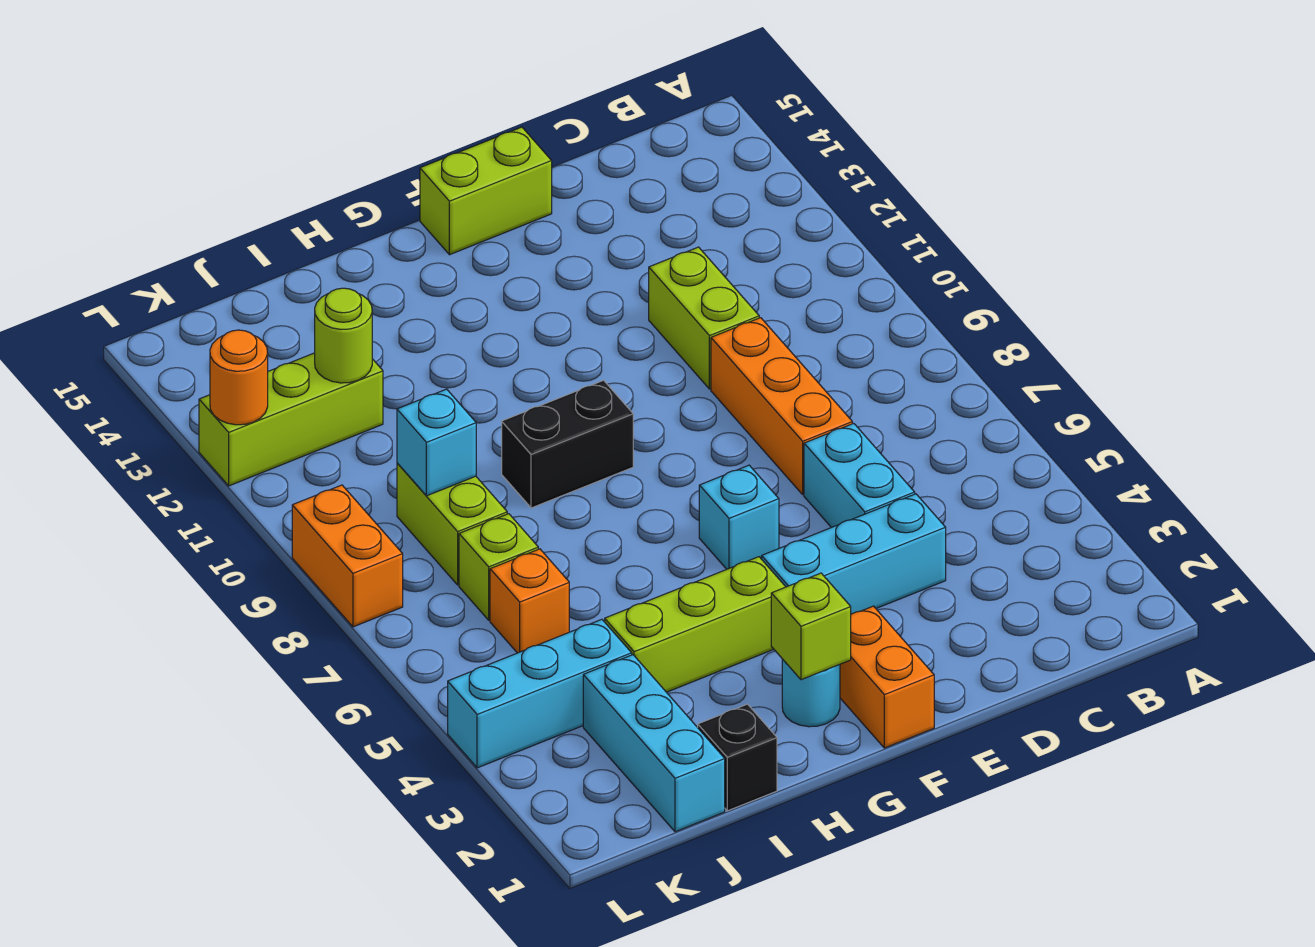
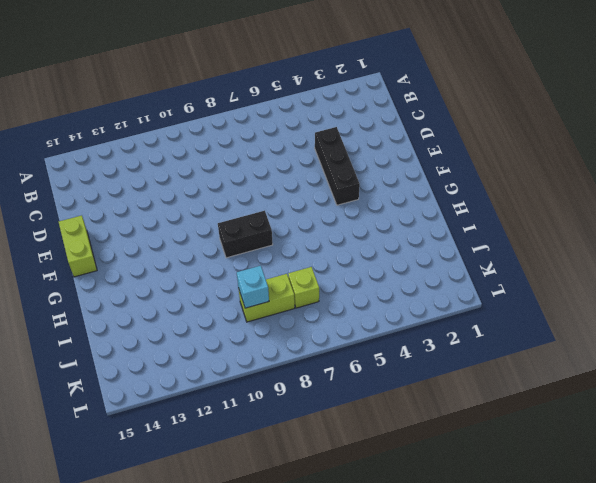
black brick D4:F4 level 1 -> cyan brick D4:F4 level 1
black brick G8:G9 level 1 -> black brick G9:H9 level 1
none -> cyan brick D5:D6 level 1
none -> orange brick D7:D9 level 1
none -> lime brick D10:D11 level 1

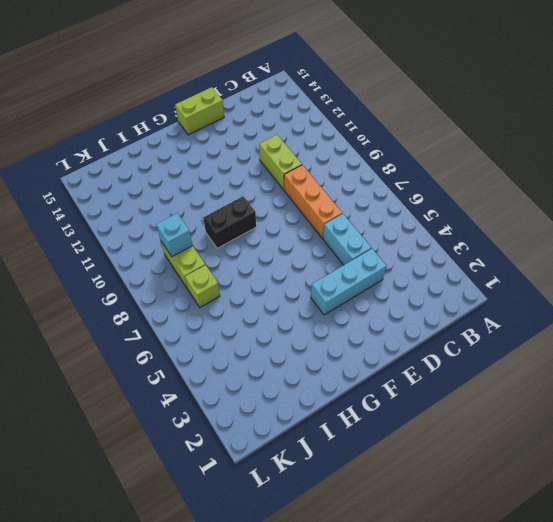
none -> orange brick F1:F2 level 1
none -> cyan brick F6 level 1
none -> cyan round brick G2 level 1

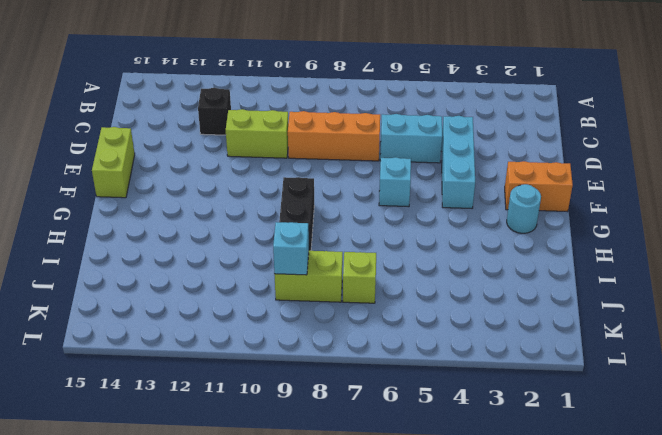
black brick C12 level 1 -> black brick I1 level 1
none -> lime brick G4:I4 level 1
none -> cyan brick J1:J3 level 1
none -> cyan brick J4:L4 level 1

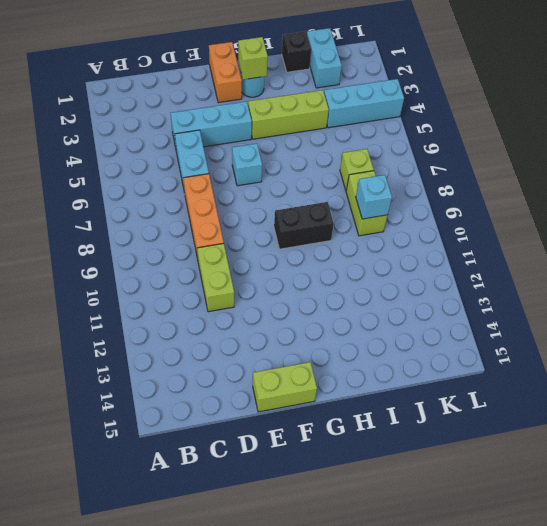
cyan brick J1:J2 level 1 -> cyan brick J1:J3 level 1
none -> orange brick J6 level 1
none -> lime brick J12:L12 level 1
none -> orange brick L8:L9 level 1

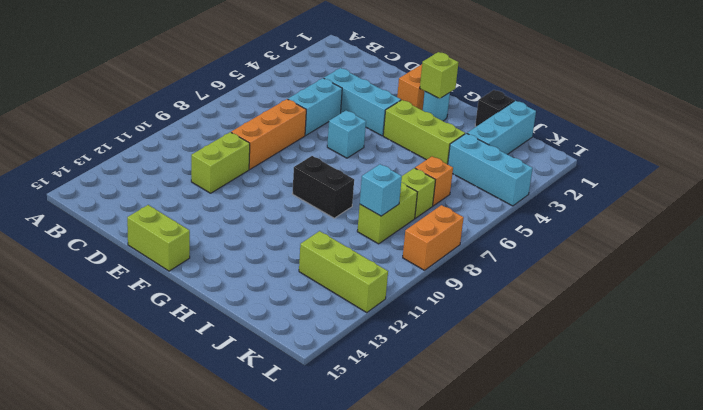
none -> lime round brick J12 level 2
none -> orange round brick L12 level 2

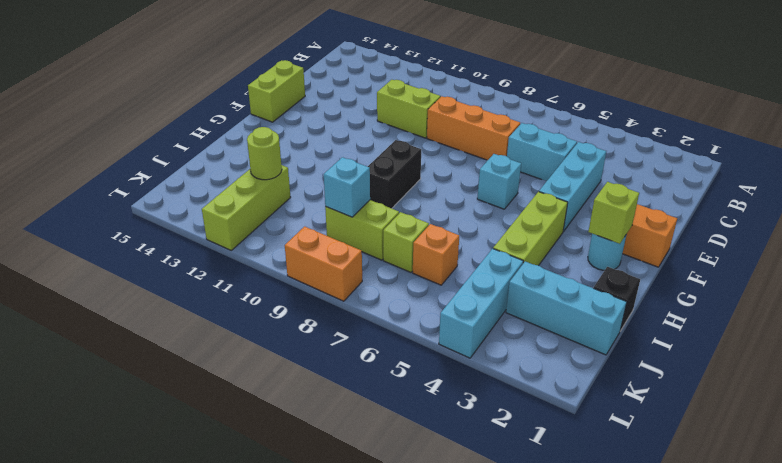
none -> orange round brick L12 level 2

